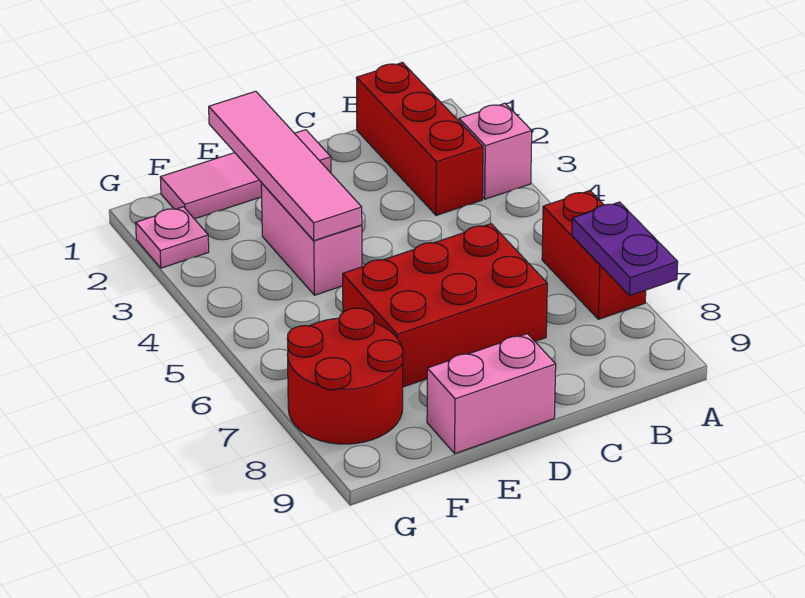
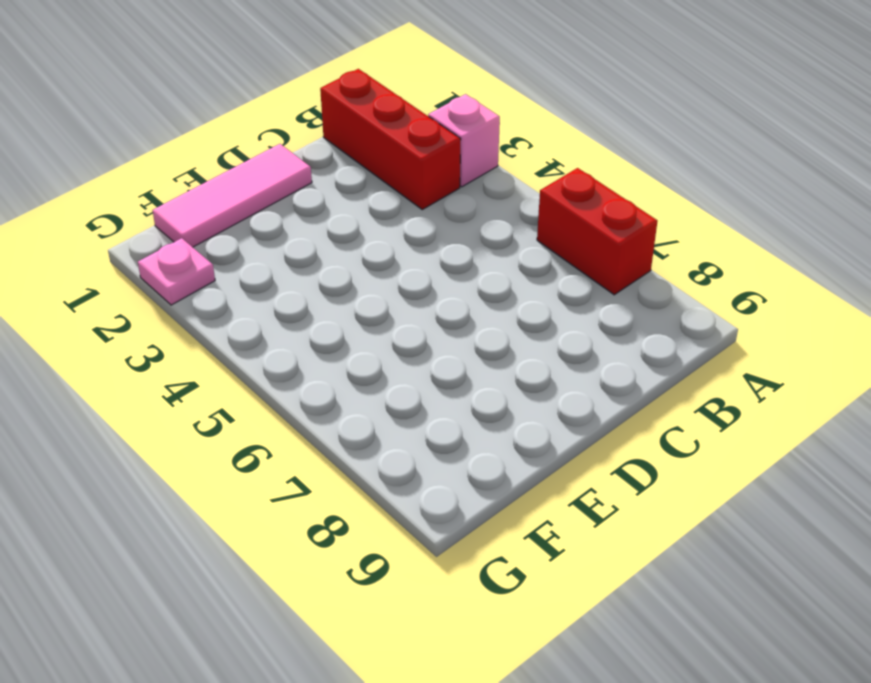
none -> red brick C6:E7 level 1
none -> pink brick D9:E9 level 1

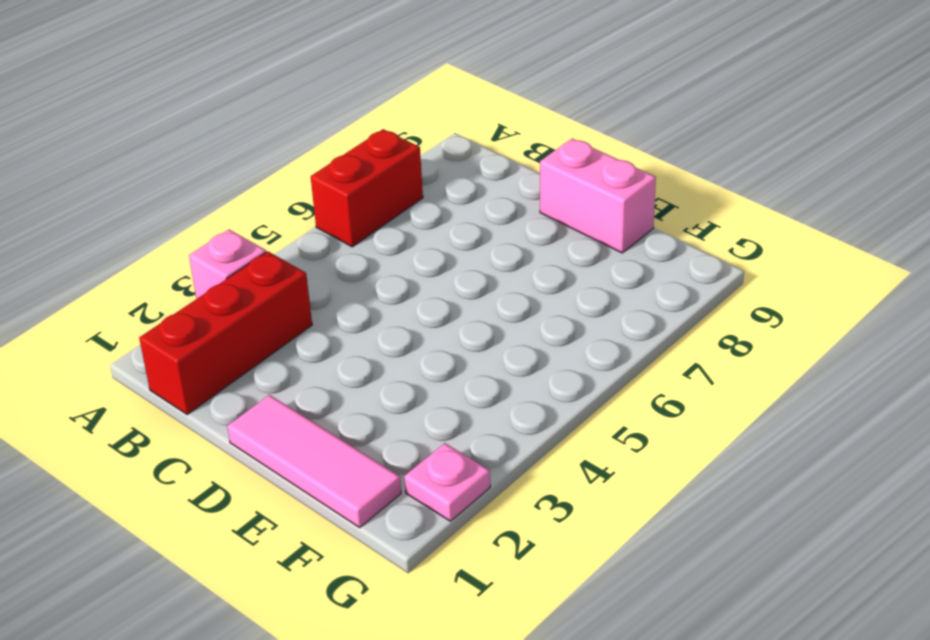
none -> red brick C6:E7 level 1
none -> pink brick E3:E4 level 1

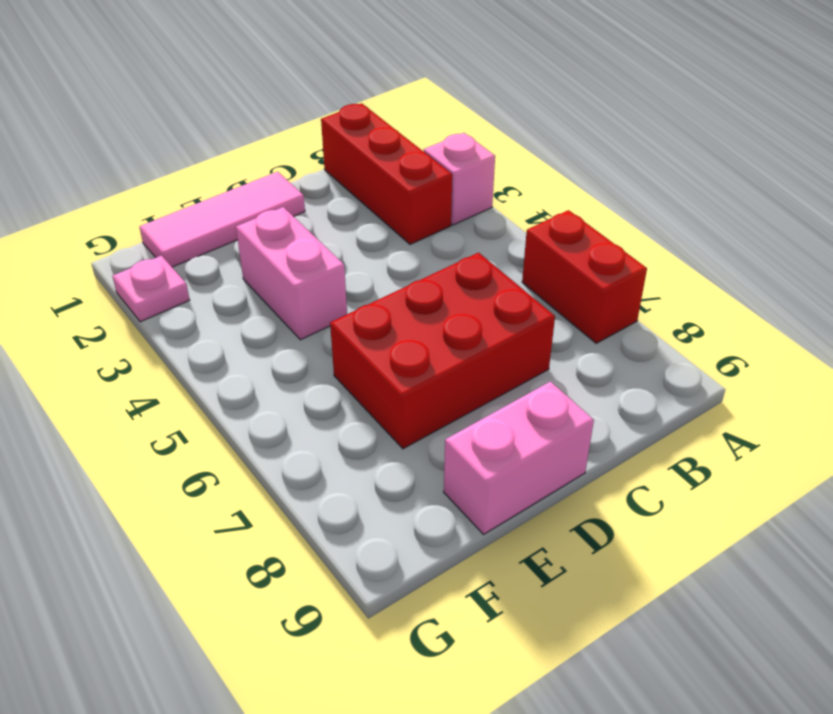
none -> red round brick F7:G8 level 1
none -> purple plate A7:A8 level 2

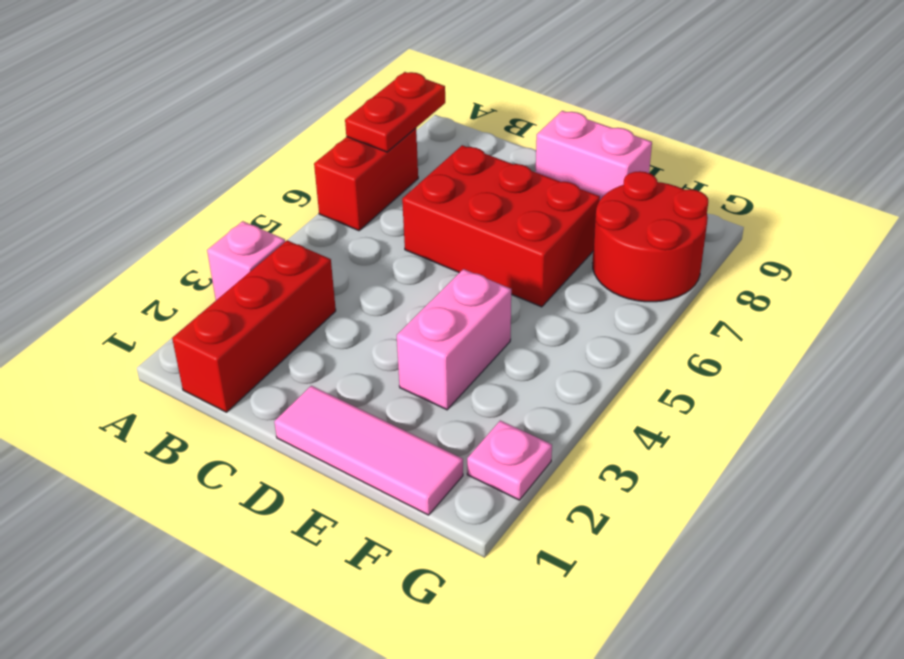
red plate A7:A8 level 2 -> purple plate A7:A8 level 2
none -> pink tile E1:E4 level 2

